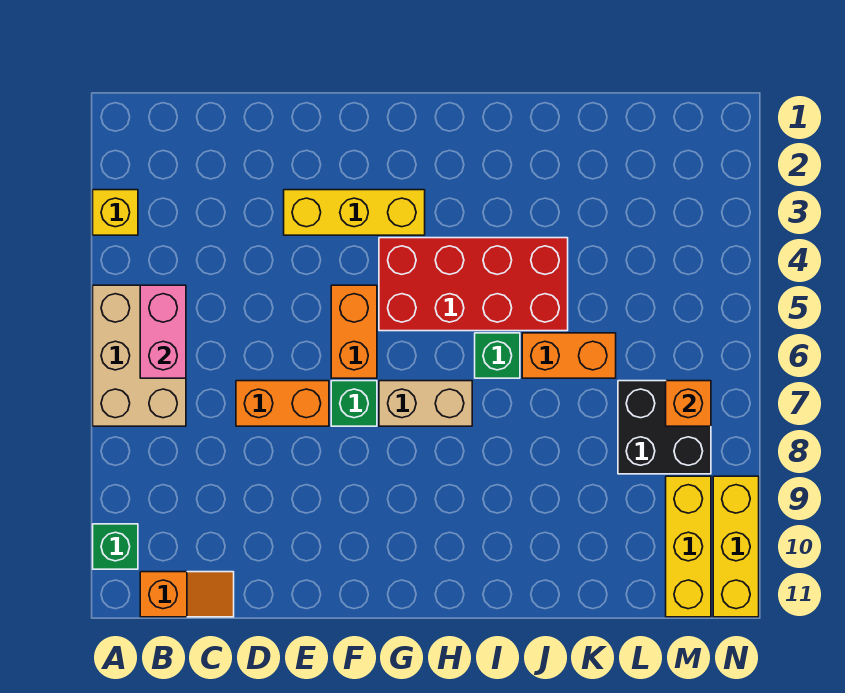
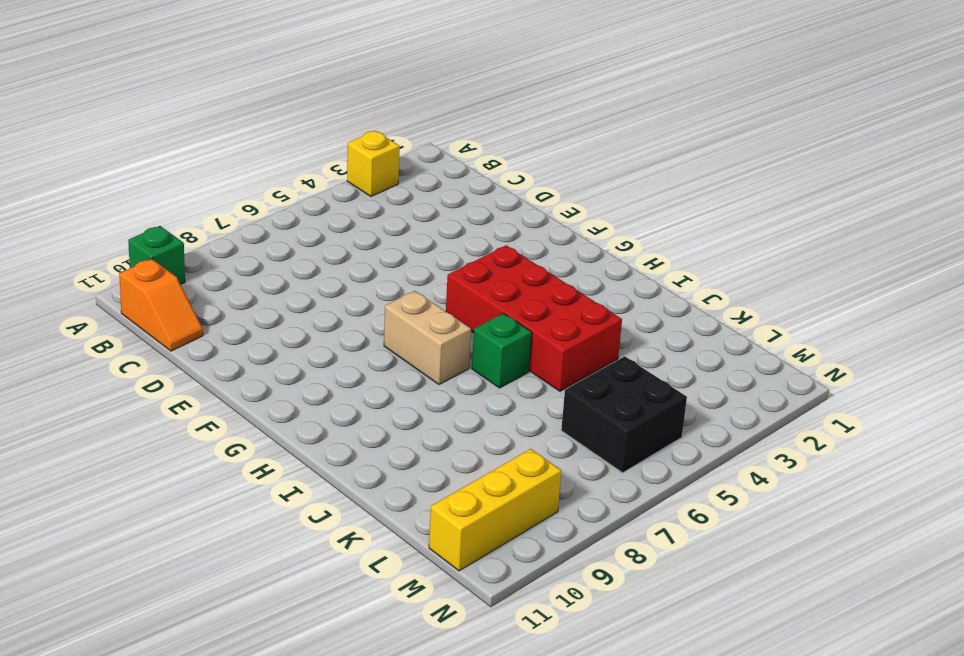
black brick L5:M6 level 1 -> black brick L7:M8 level 1
none -> tan brick A5:B7 level 1
none -> orange brick D7:E7 level 1
none -> yellow brick E3:G3 level 1

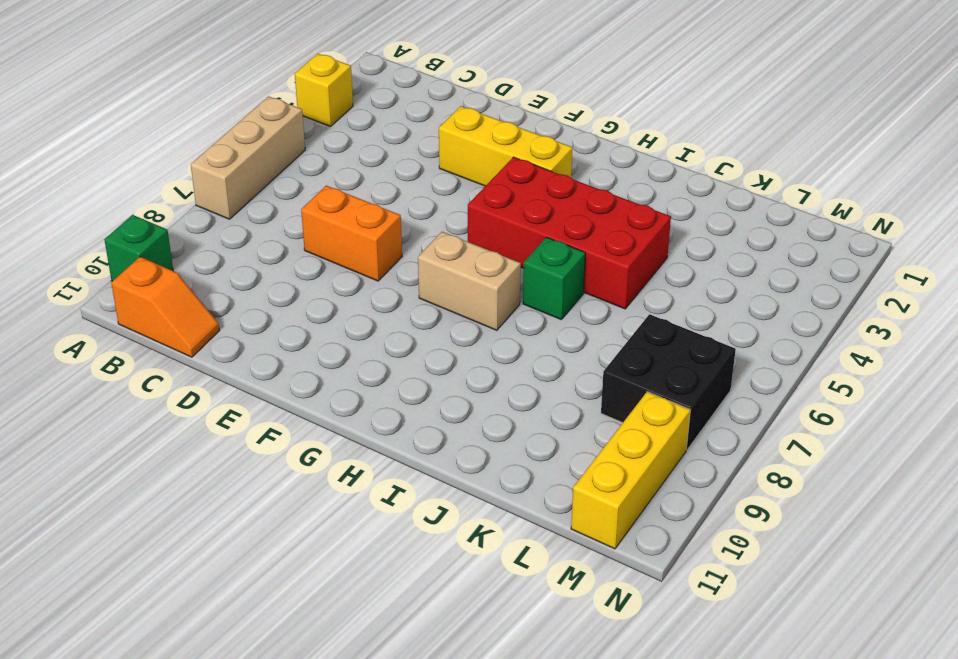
tan brick A5:A7 level 1 -> tan brick A5:B7 level 1
none -> orange brick F5:F6 level 1
none -> green brick F7 level 1
none -> orange brick J6:K6 level 1

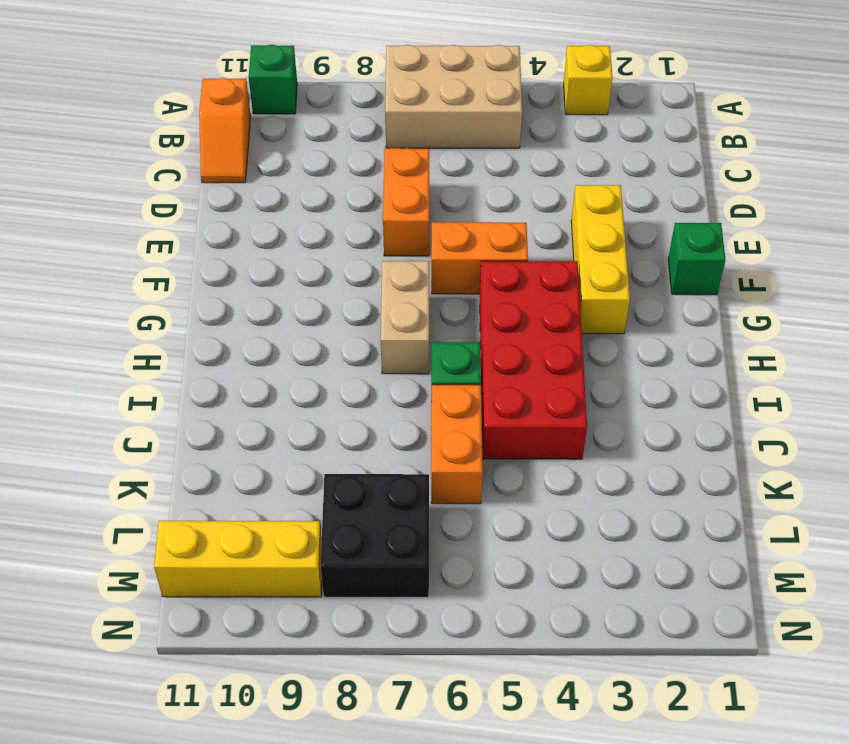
green brick F1 level 1 -> green brick F7 level 1
none -> yellow brick N9:N11 level 1
none -> pink brick B5:B6 level 2
none -> orange brick M7 level 2

